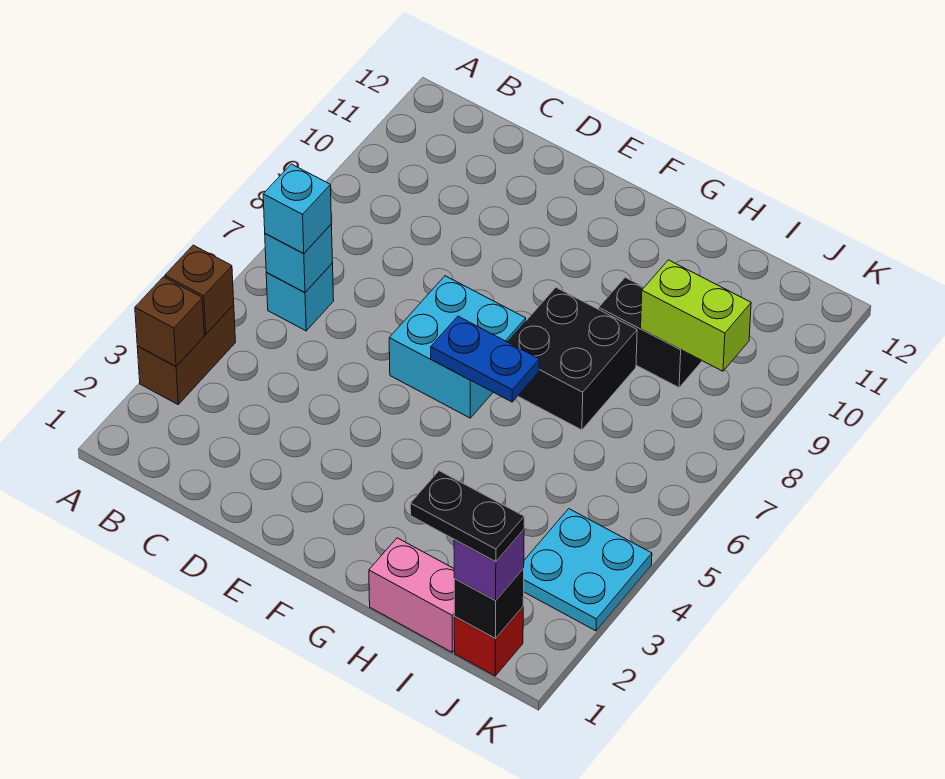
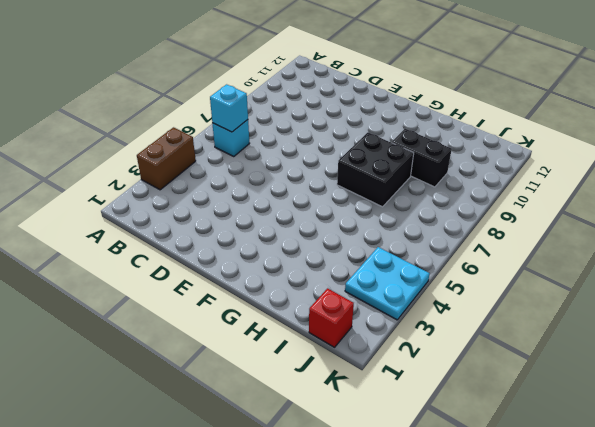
none -> cyan brick E6:F7 level 1
none -> pink brick H1:I1 level 1
none -> brown brick A3 level 2

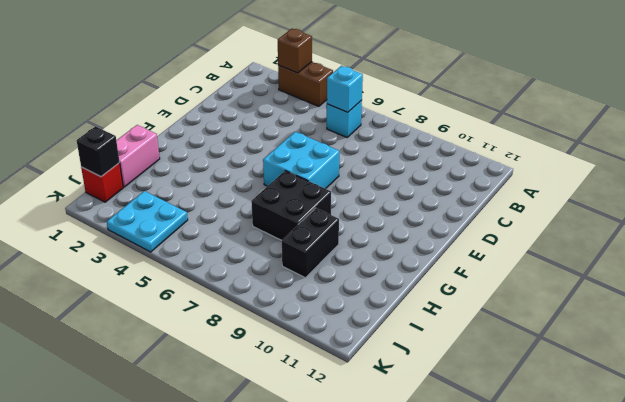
none -> brown brick A4 level 2
none -> blue plate F6:G6 level 2
none -> lime brick I9:J9 level 2

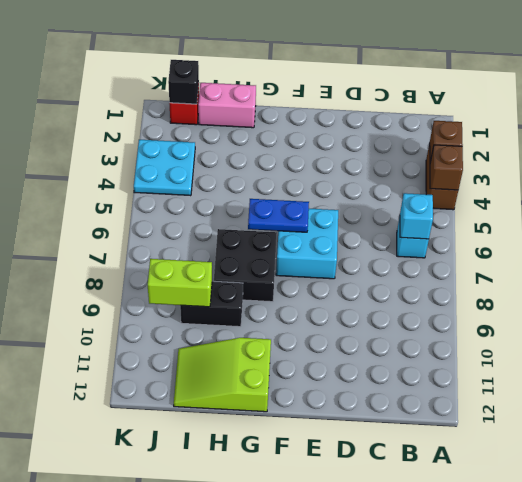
lime slope G11:I12 level 1 top G -> none
none -> cyan brick B6 level 3
none -> purple brick J1 level 3
none -> black plate I1:J1 level 4

